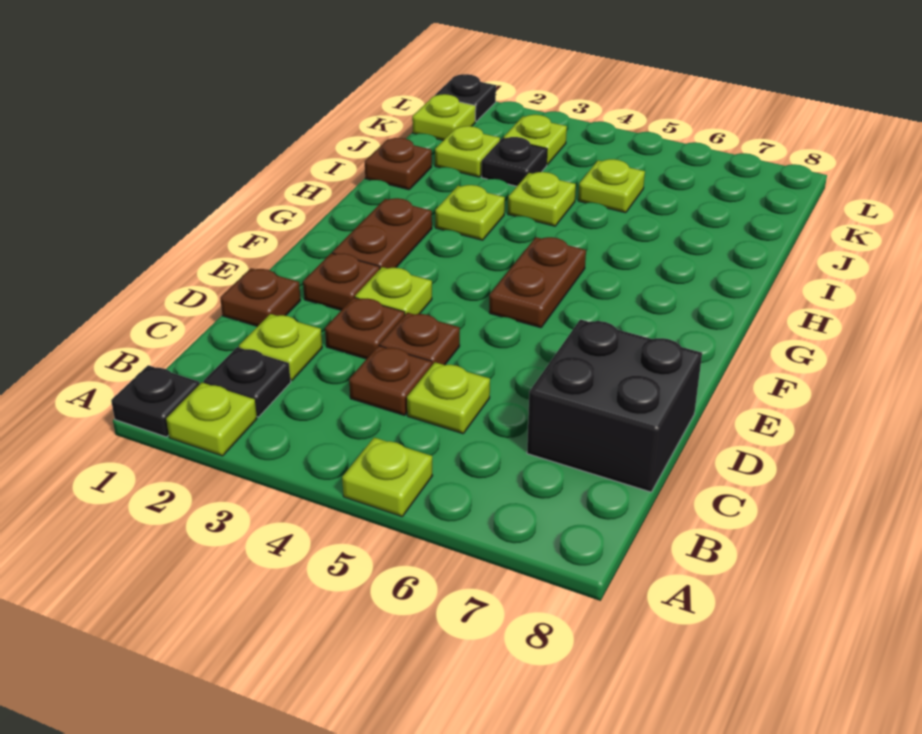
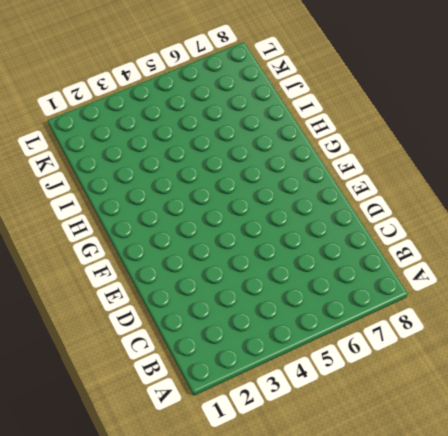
none -> black plate A1 level 1
none -> lime plate A2 level 1
none -> lime plate A5 level 1

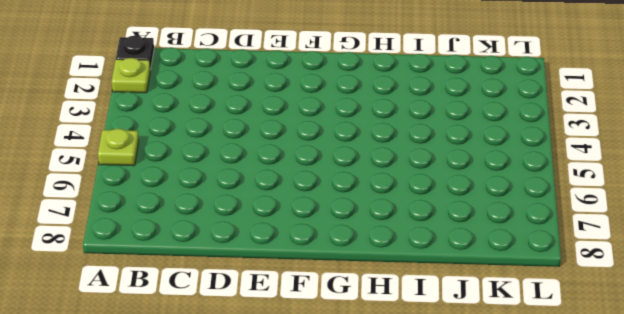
none -> black plate B2 level 1
none -> lime plate C2 level 1
none -> brown plate C4 level 1

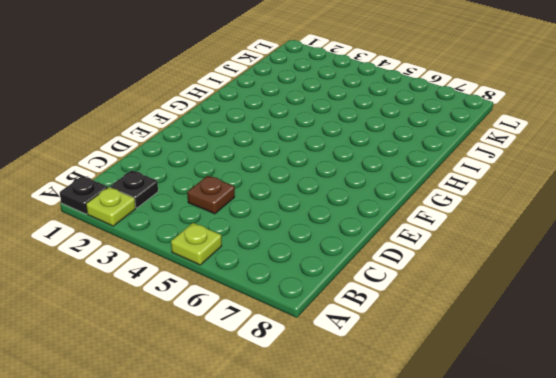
none -> lime plate C2 level 1
none -> lime plate C5 level 1
none -> black brick C7:D8 level 1

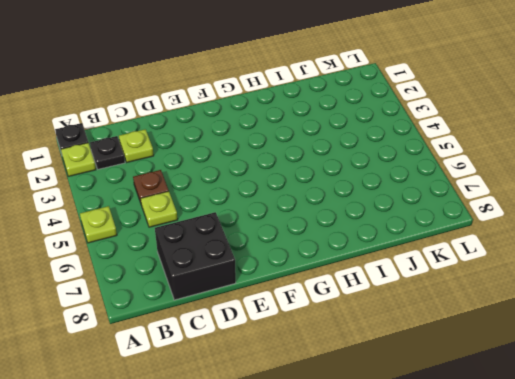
none -> brown plate D1 level 1
none -> brown plate D3 level 1
none -> brown plate D4 level 1

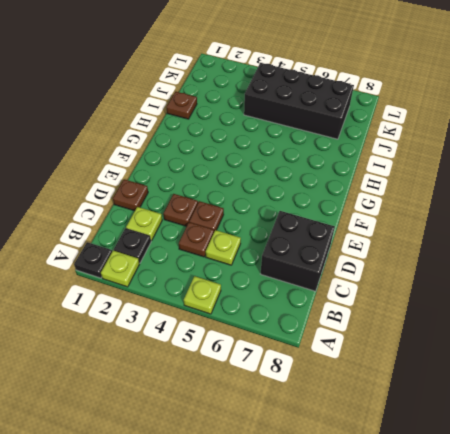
black brick J4:K7 level 1 -> lime plate J5 level 1
none -> brown plate E2 level 1
none -> lime plate E3 level 1
none -> brown plate F2:G2 level 1

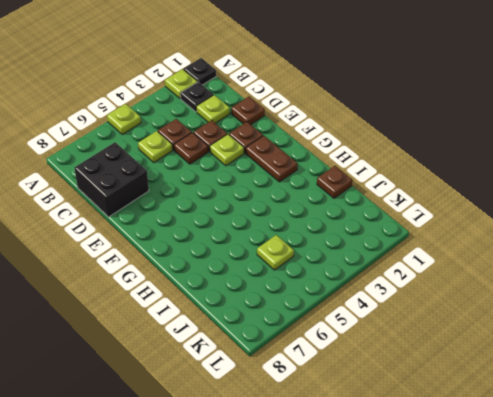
none -> brown plate F5:G5 level 1
none -> lime plate H3 level 1
none -> lime plate I4 level 1

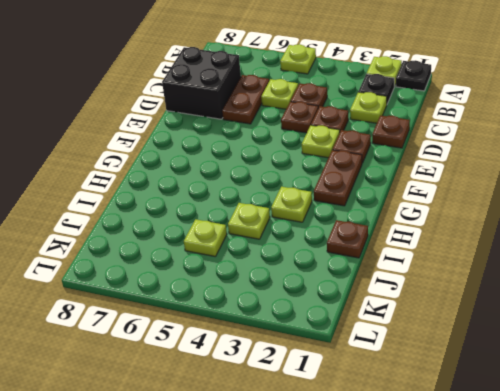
brown plate C6:D6 level 1 -> brown plate F5:G5 level 1
none -> lime plate J2 level 1
none -> black plate J3 level 1
none -> lime plate K1 level 1

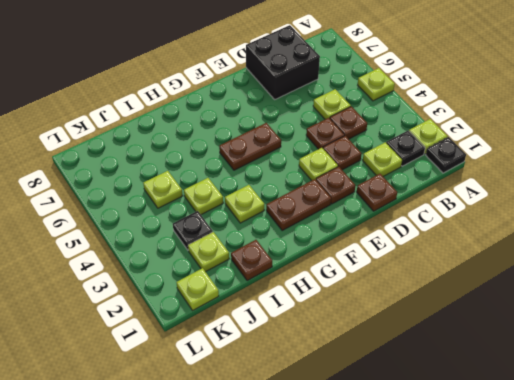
none -> lime plate K3 level 1
none -> black plate L1 level 1

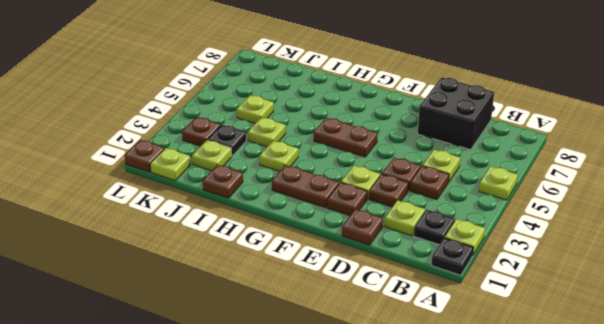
brown plate K3 level 1 -> lime plate K3 level 1
brown plate L1 level 1 -> black plate L1 level 1

